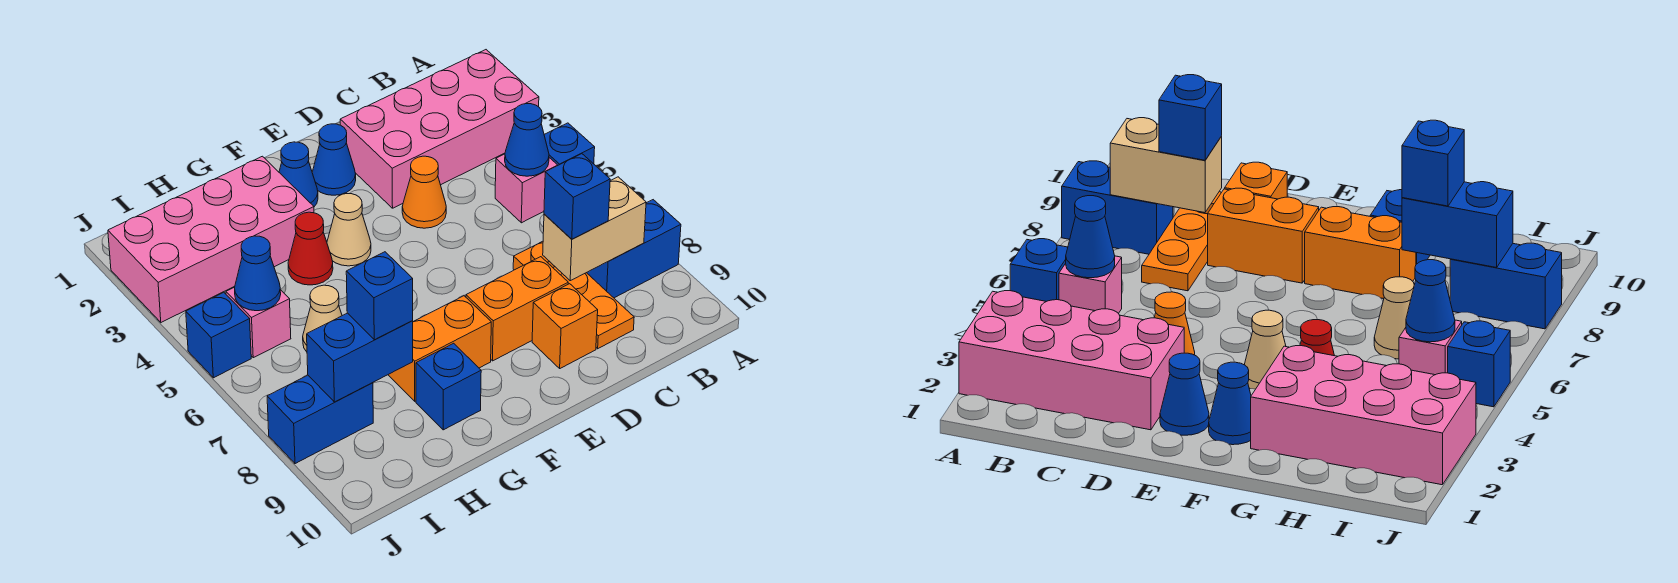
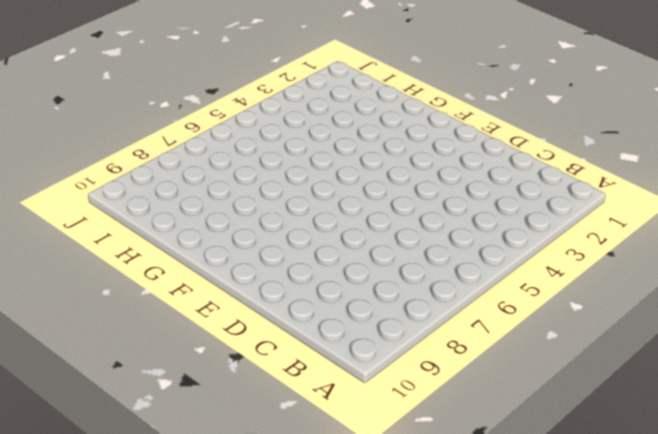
none -> pink brick A2:D3 level 1
none -> blue brick A5 level 1
none -> blue brick A8:B8 level 1

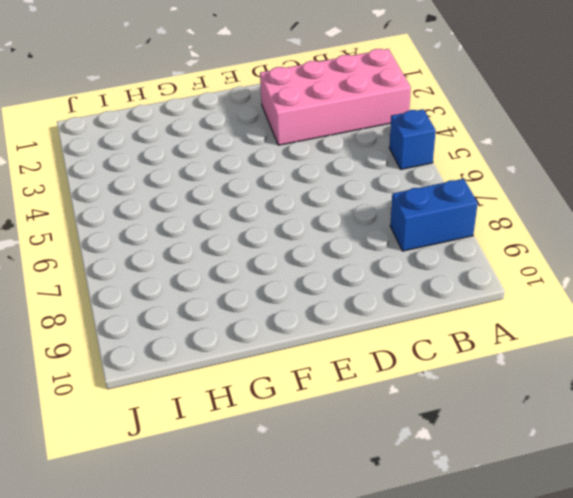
none -> pink brick B5 level 1
none -> orange plate C7:C9 level 1
none -> orange cone D4 level 1

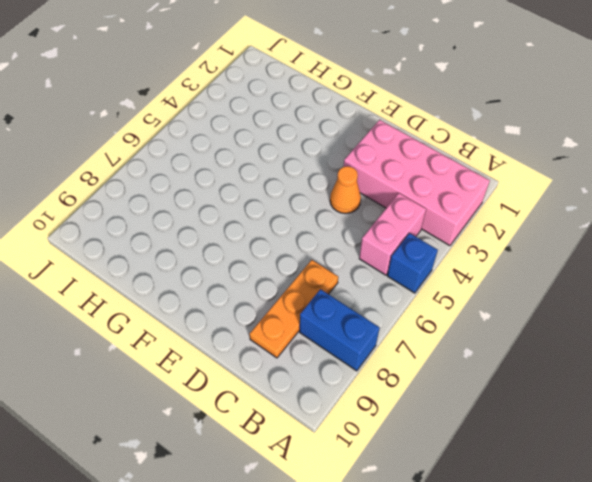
pink brick B4:B5 level 1 -> pink brick B5 level 1
none -> orange brick D8:E8 level 1
none -> orange brick D9 level 1
none -> blue cone E2 level 1

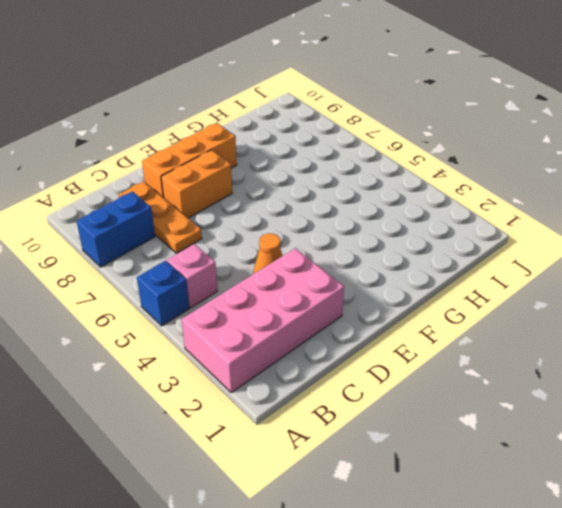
orange brick D9:F9 level 1 -> orange brick D9 level 1
none -> blue cone E2 level 1
none -> blue cone F2 level 1
none -> tan cone F4 level 1

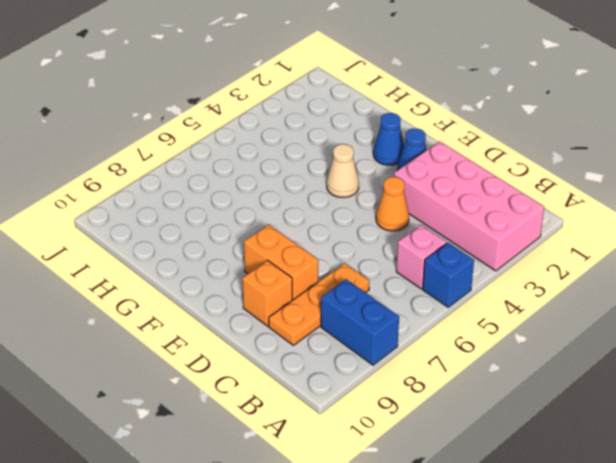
none -> orange brick F8:G8 level 1
none -> pink brick G2:J3 level 1
none -> red cone G4 level 1

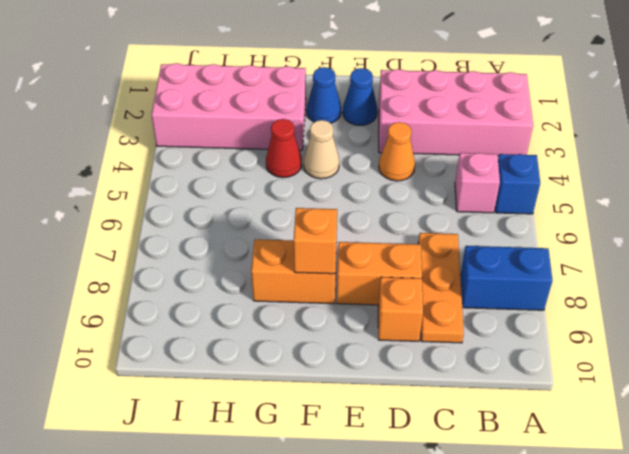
orange brick F8 level 2 -> none
none -> blue brick G9 level 1
none -> tan cone H6 level 1
none -> pink brick I5 level 1

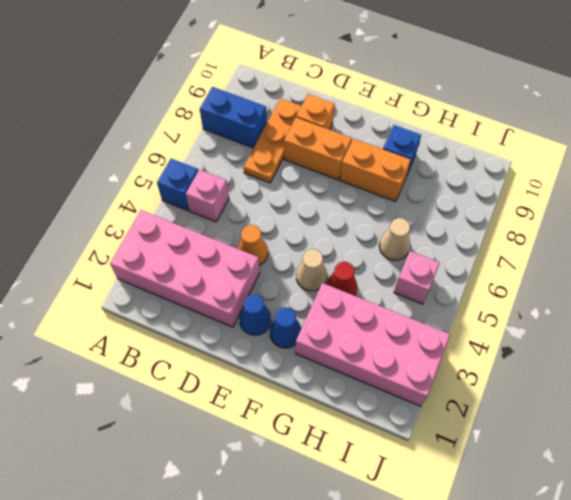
none -> blue brick I8:J8 level 1
none -> blue brick J5 level 1
none -> blue cone B5 level 2

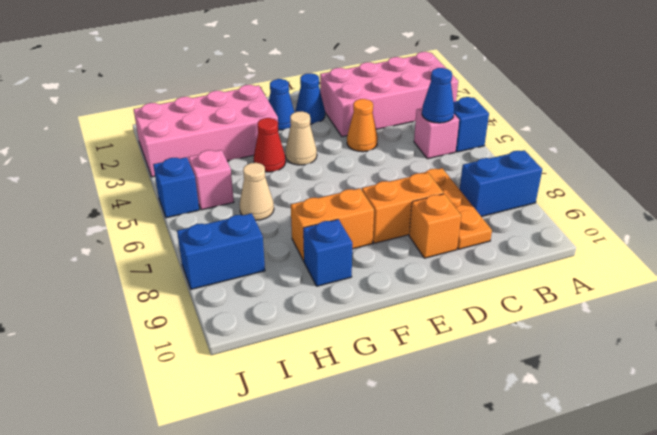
none -> tan brick B8:C8 level 2
none -> blue brick H8:I8 level 2
none -> blue cone I5 level 2

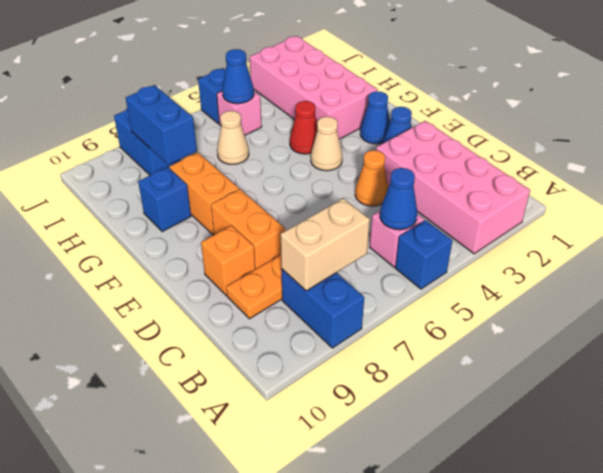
tan brick B7:B8 level 2 -> tan brick B8:C8 level 2
none -> blue brick C8 level 3
none -> blue brick H8 level 3

